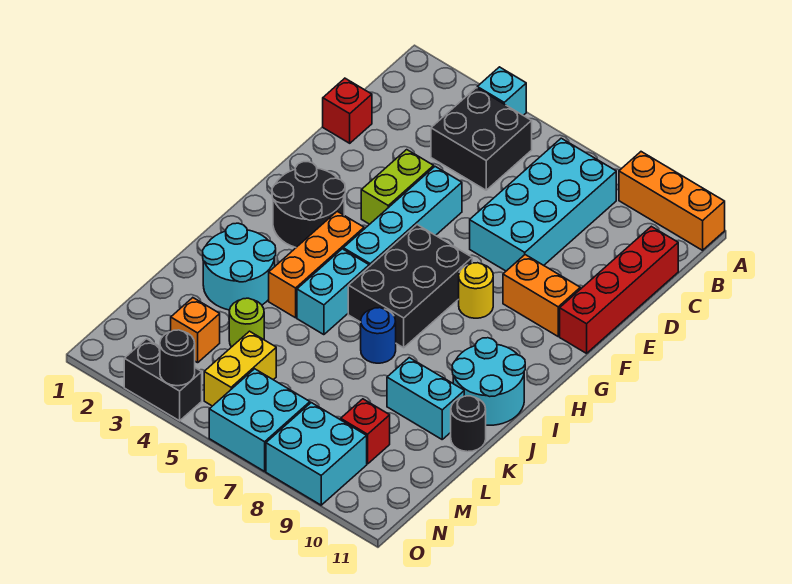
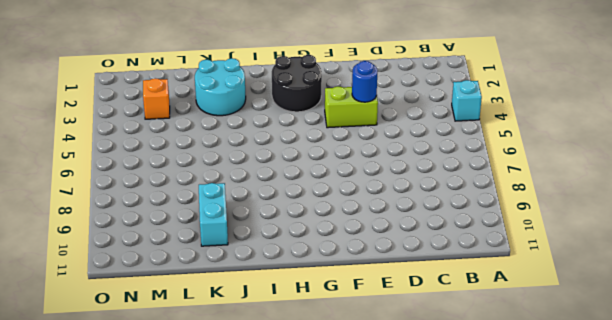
blue round brick E4 level 2 -> blue round brick J7 level 1
none -> orange brick A9:A11 level 1
none -> black brick B4:C5 level 1
none -> cyan brick B7:E8 level 1

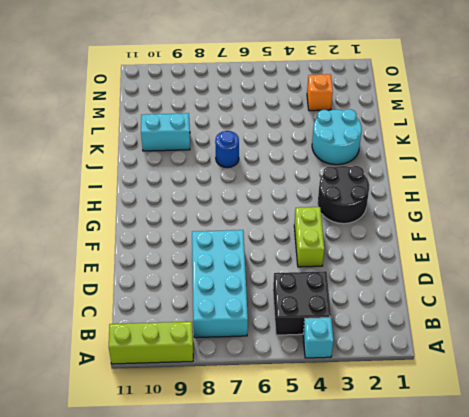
lime brick A9:A11 level 1 -> orange brick A9:A11 level 1
none -> red brick C11:F11 level 1
none -> red brick D1 level 1
none -> cyan brick E5:H5 level 1

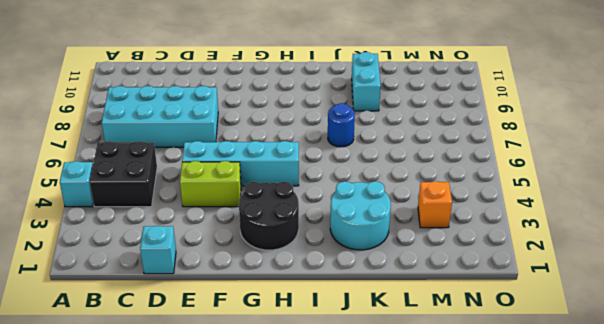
cyan brick D1 level 1 -> red brick D1 level 1
none -> orange brick A9:A11 level 1
none -> red brick C11:F11 level 1
none -> orange brick F9:F10 level 1

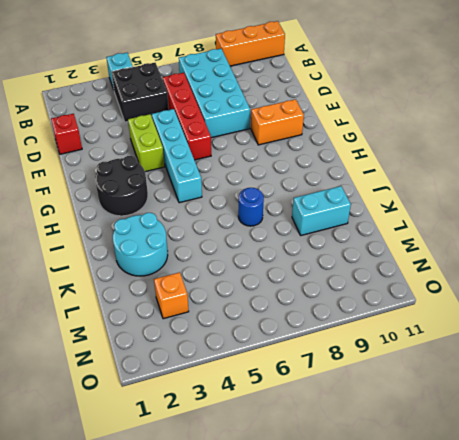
red brick C6:F6 level 1 -> red brick C11:F11 level 1
none -> black brick G6:I7 level 1
none -> yellow round brick G8 level 1
none -> orange brick H4:J4 level 1

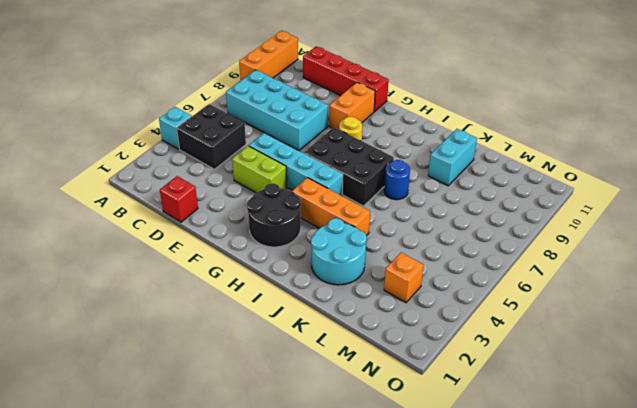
none -> cyan brick I5:J5 level 1
none -> cyan round brick I10:J11 level 1
none -> black round brick K11 level 1

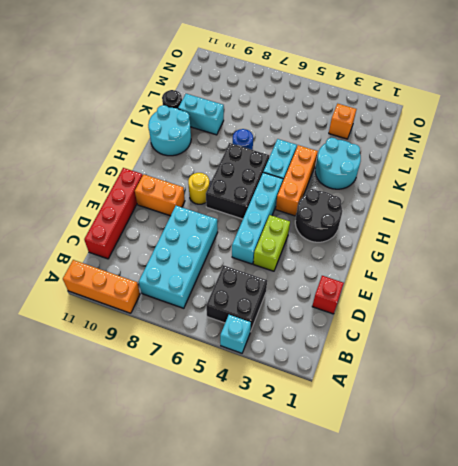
none -> lime round brick L4 level 1
none -> yellow brick M5:N5 level 1
none -> red brick M9 level 1

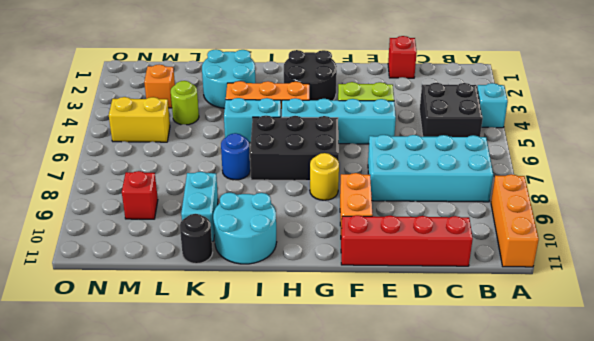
none -> cyan brick N6:O7 level 1
none -> cyan brick N8:O9 level 1
none -> black brick O3:O4 level 1

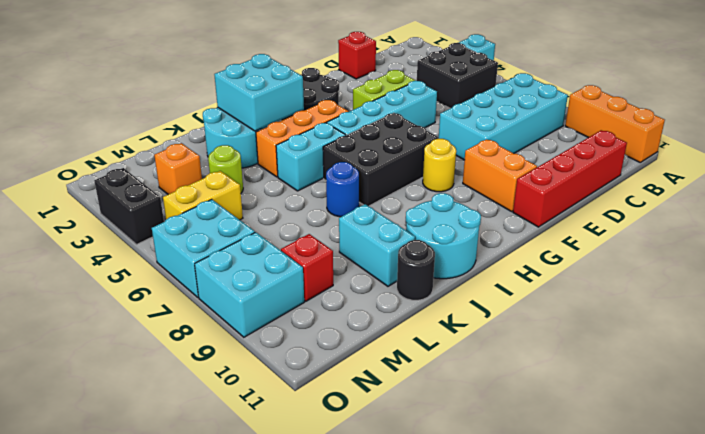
cyan brick I2:J3 level 2 -> none
none -> black round brick O4 level 2

